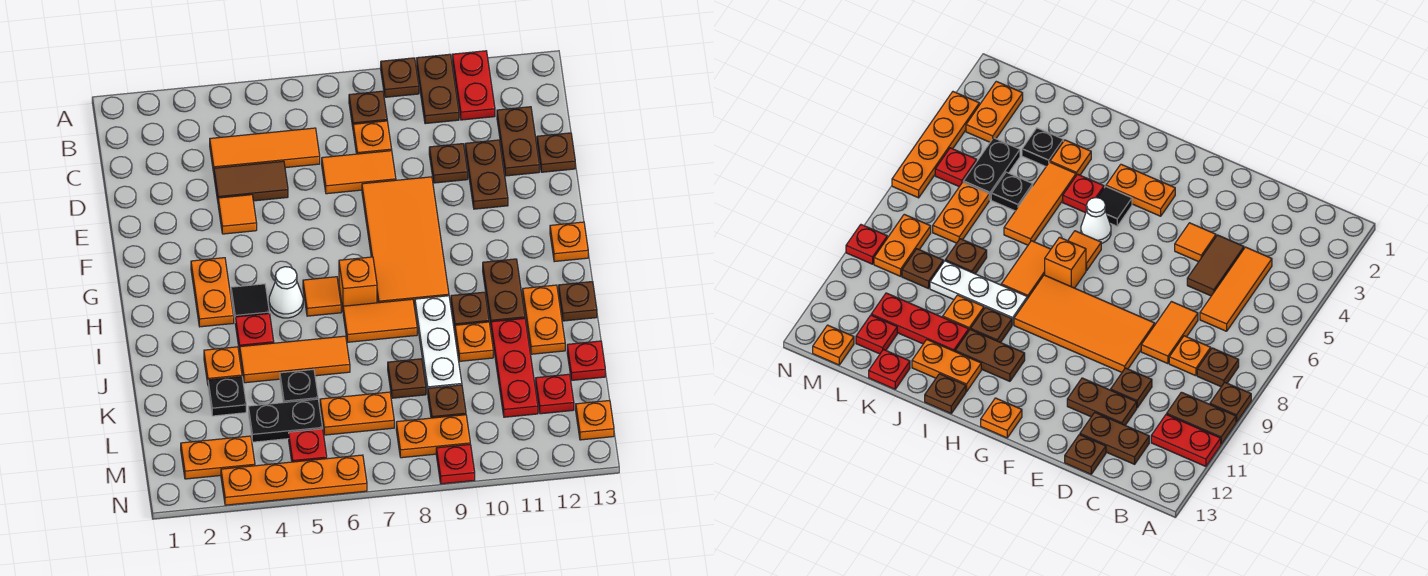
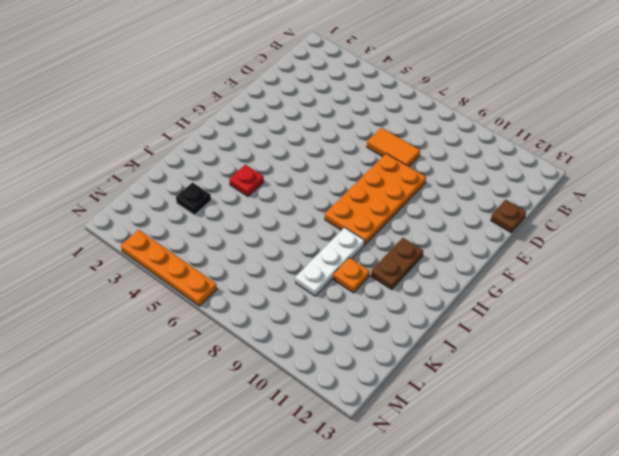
orange plate E8:H9 level 1 -> orange tile E8:H9 level 1
none -> brown plate A9 level 1
none -> brown plate A10:B10 level 1
none -> red plate A11:B11 level 1
none -> brown plate B8 level 1

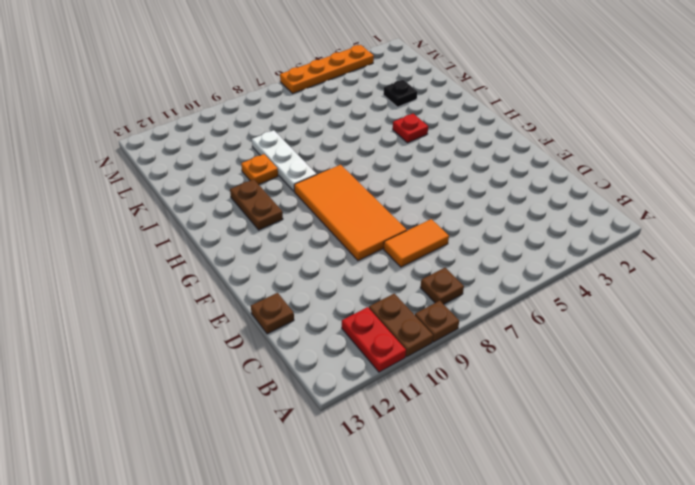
none -> orange tile C4:C6 level 1
none -> orange plate C8 level 1
none -> brown plate C12:D12 level 1
none -> brown tile D4:D5 level 1

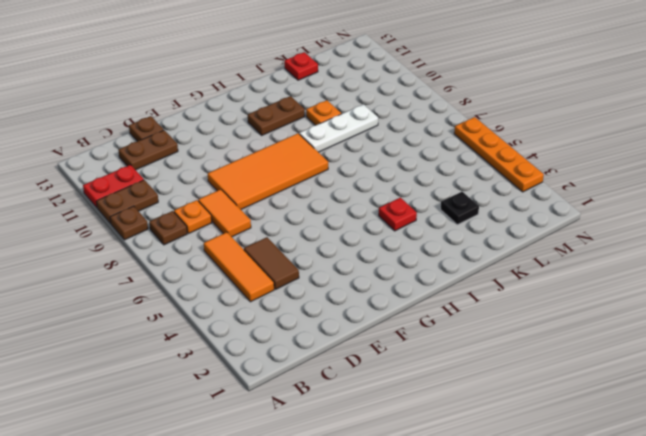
none -> brown plate D10 level 1
none -> brown plate D11:E11 level 1
none -> orange tile E4 level 1
none -> orange plate G3:H3 level 1

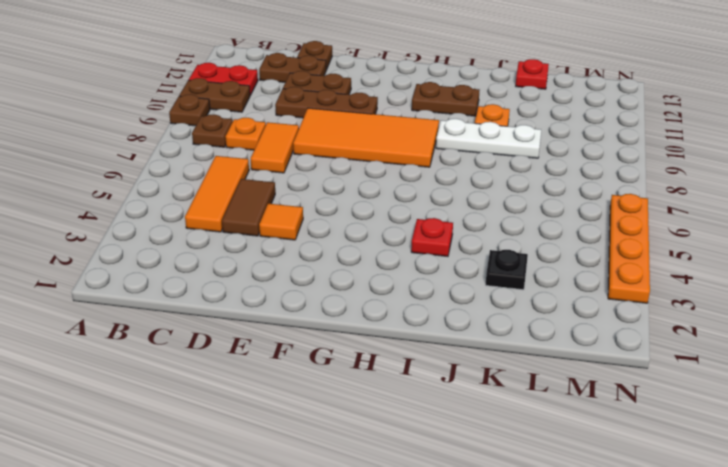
brown plate D10:F10 level 1 -> brown plate D10 level 1
none -> orange plate G3:H3 level 1
none -> orange plate G13 level 1
none -> black tile H4 level 1
none -> white cone H5 level 1

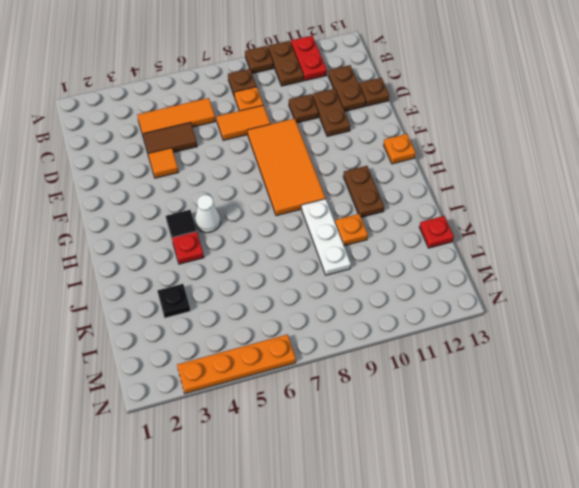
none -> orange plate G3:H3 level 1
none -> orange tile H6 level 1
none -> orange brick H7 level 1
none -> orange tile I7:I8 level 1

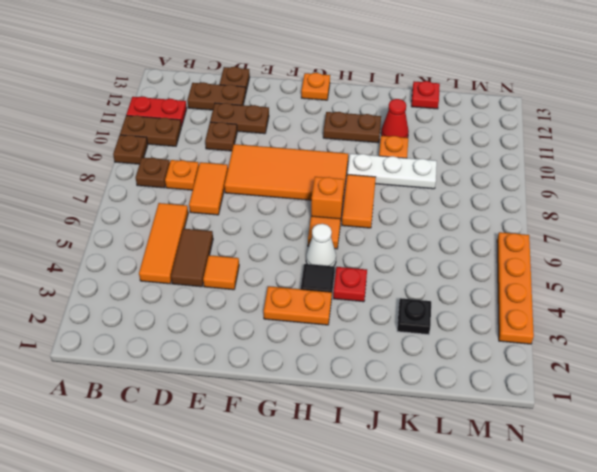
red cone J11 level 1 -> red plate J11:L11 level 1
none -> brown plate I10 level 1
none -> orange plate I12:J12 level 1
none -> brown plate I13 level 1
none -> orange plate J3 level 1

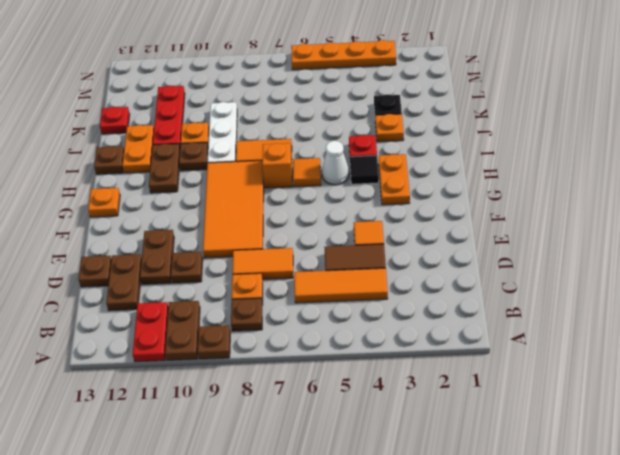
none -> orange tile J4:J6 level 1
none -> black plate K5 level 1
none -> brown plate K8 level 1
none -> black plate L4:L5 level 1

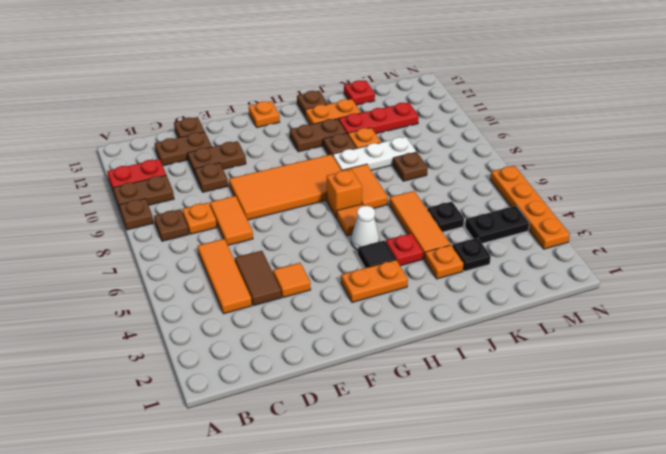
black plate L4:M4 level 1 -> black plate L4:L5 level 1
none -> orange plate L6:L7 level 1
none -> brown plate L9 level 1
none -> red plate L12 level 1
none -> orange plate M2:M3 level 1

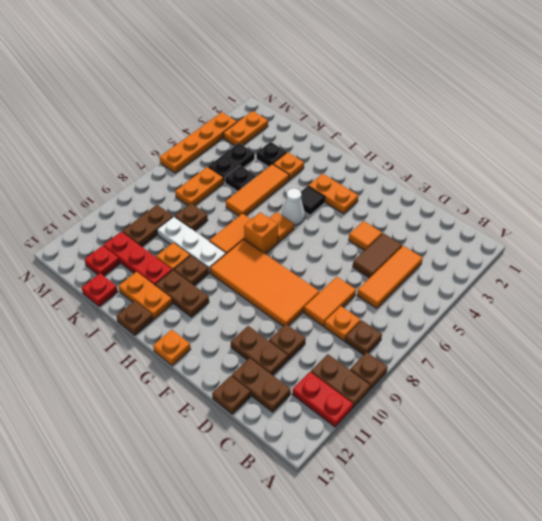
brown plate L9:L10 level 1 -> brown plate L9 level 1
none -> red plate I4 level 1
none -> red plate M5 level 1
none -> orange plate M8:M9 level 1
none -> orange plate M13 level 1

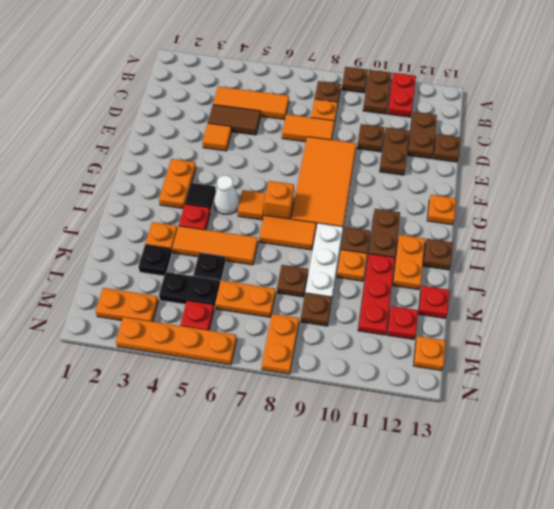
orange plate M8:N8 level 1 -> orange plate M8:M9 level 1
none -> red plate N9 level 1

